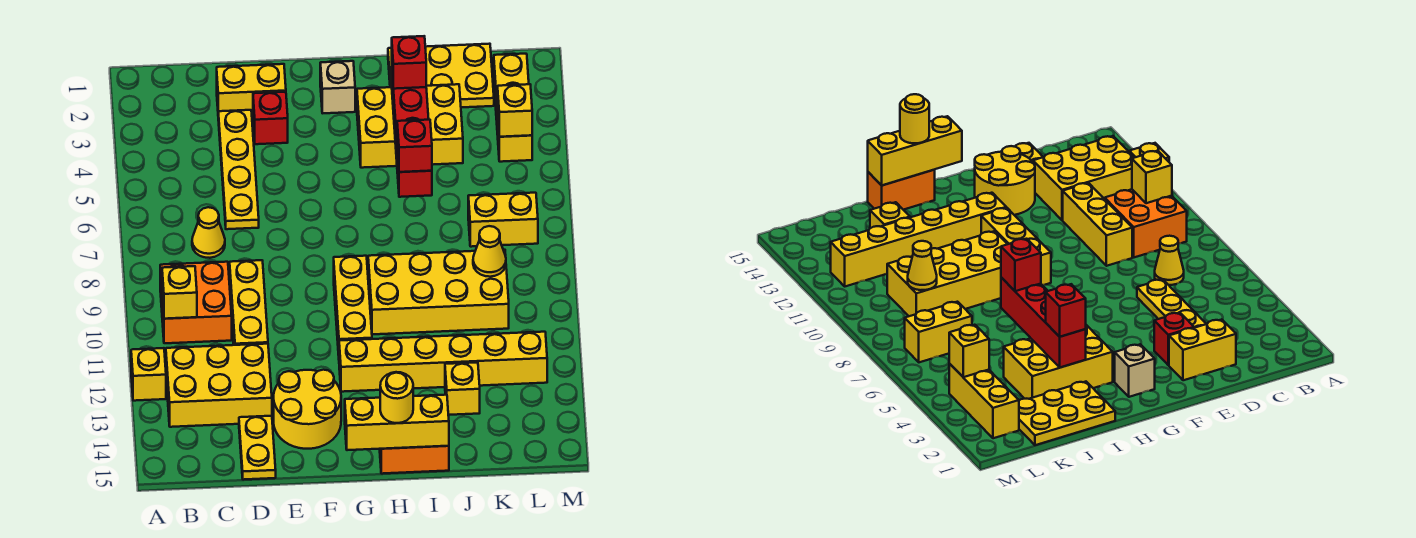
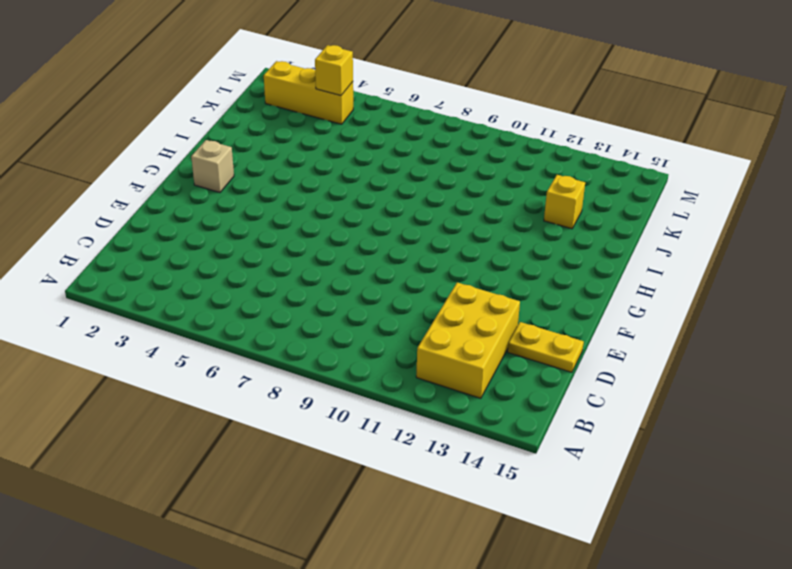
none -> yellow brick A12 level 1
none -> orange brick B9:C10 level 1
none -> yellow cone C7 level 1

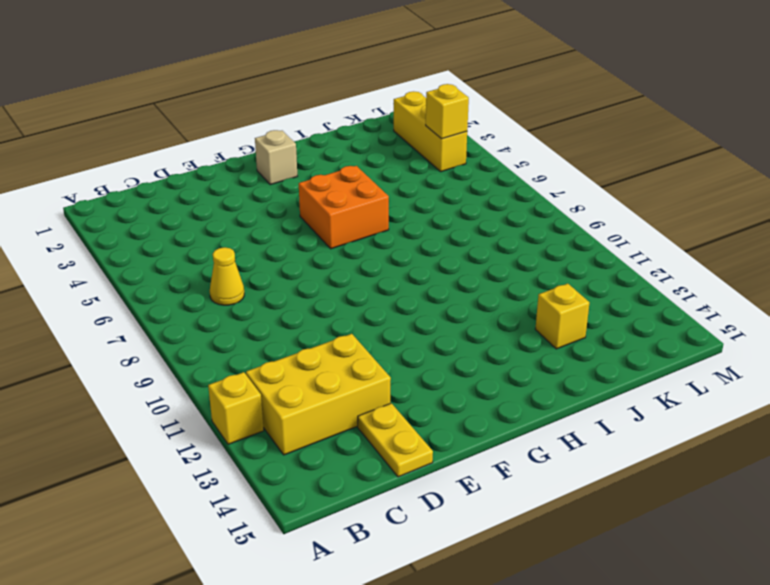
orange brick G5:H6 level 1 -> orange brick B9:C10 level 1
none -> yellow brick D2:E2 level 1
none -> yellow plate D3:D6 level 1
none -> yellow brick D9:D11 level 1

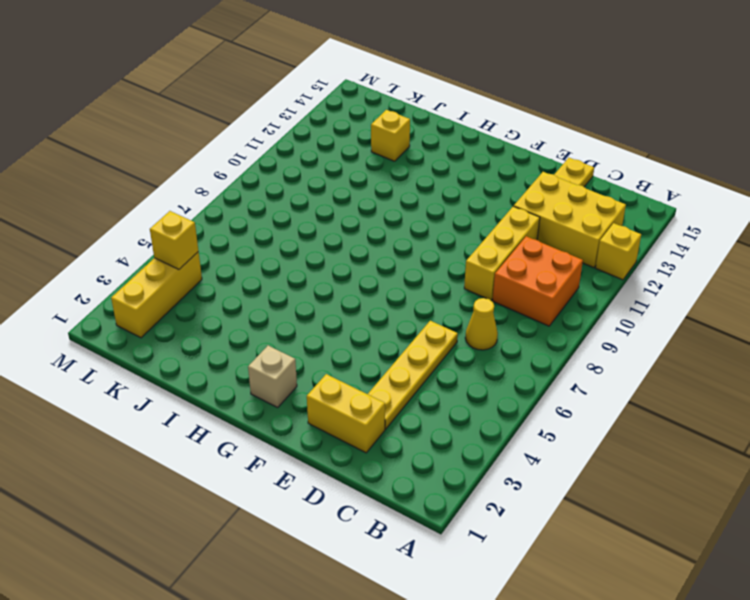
none -> red brick E3 level 1
none -> yellow round brick E13:F14 level 1
none -> yellow brick G9:G11 level 1

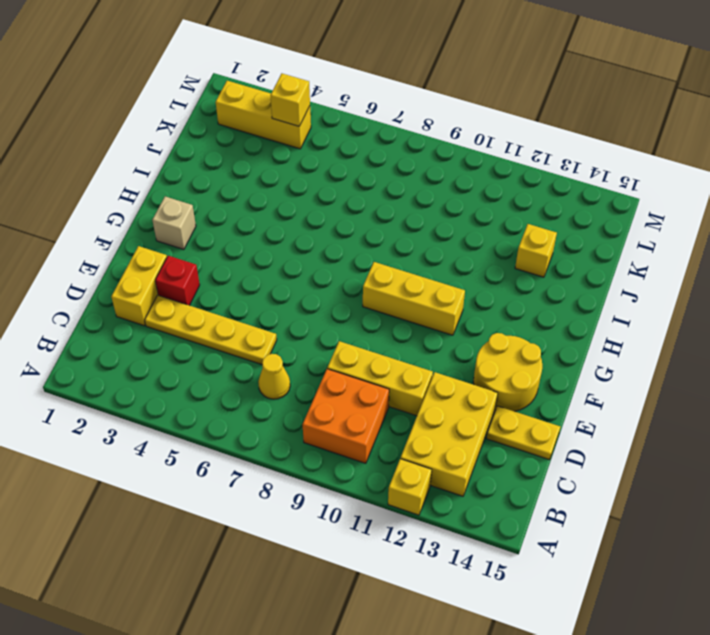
none -> yellow brick G12:L12 level 1
none -> yellow brick H3:J4 level 1
none -> yellow brick H9:K10 level 1

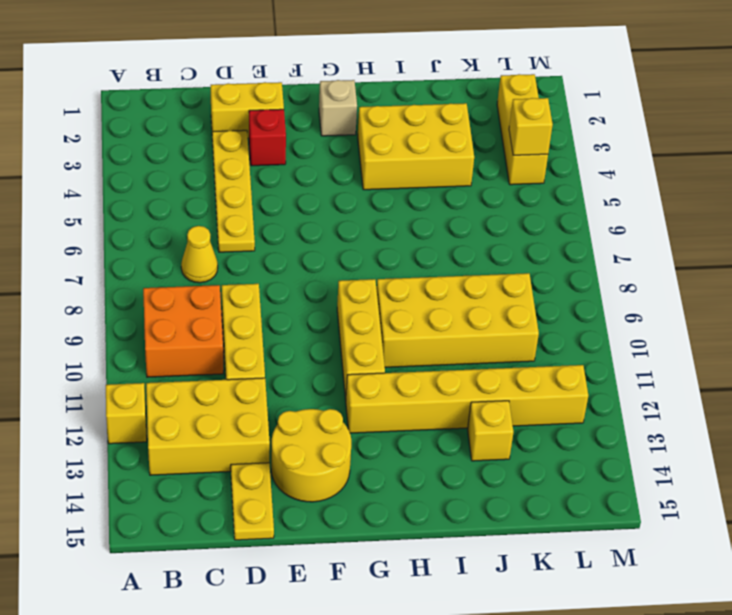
none -> orange brick H15:I15 level 1
none -> yellow plate I1:K2 level 1
none -> yellow brick K7:L7 level 1

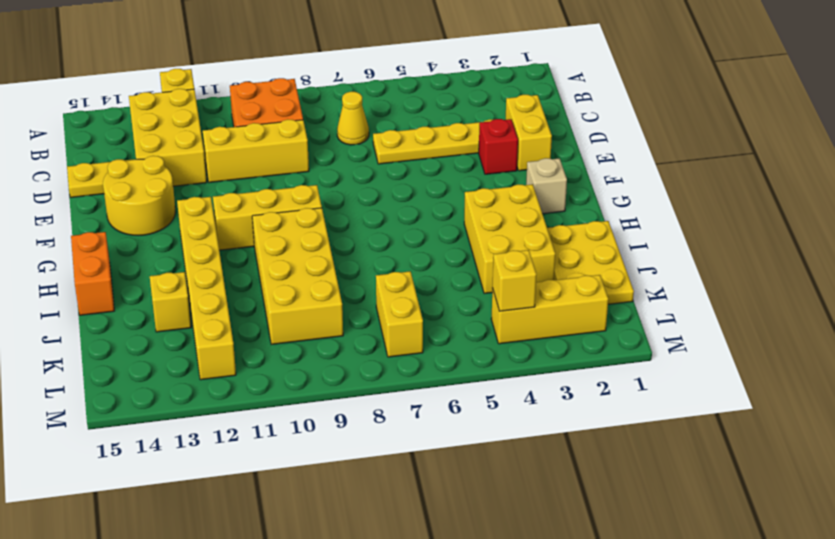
none -> yellow brick B10 level 2
none -> yellow brick G15:I15 level 2
none -> red brick I3:I6 level 2

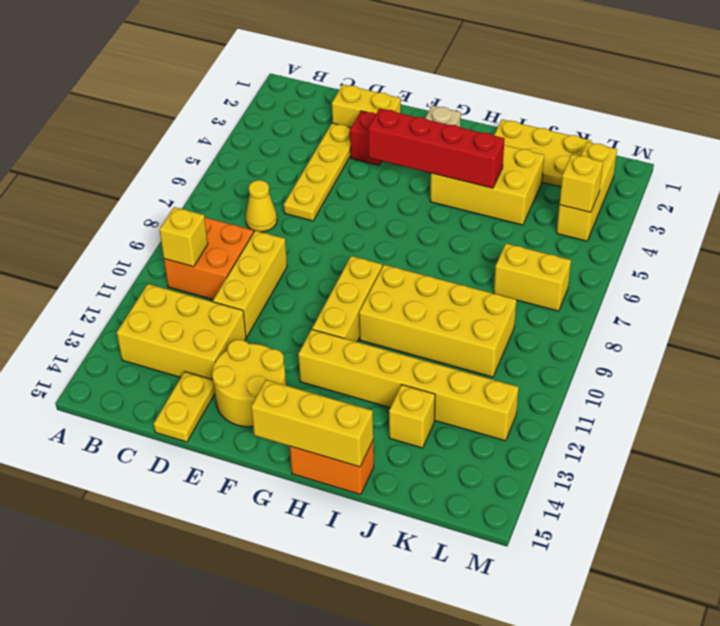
red brick F4:I4 level 2 -> red brick I3:I6 level 2
none -> yellow brick A12 level 1
none -> yellow cone K9 level 2
none -> yellow round brick H15 level 3

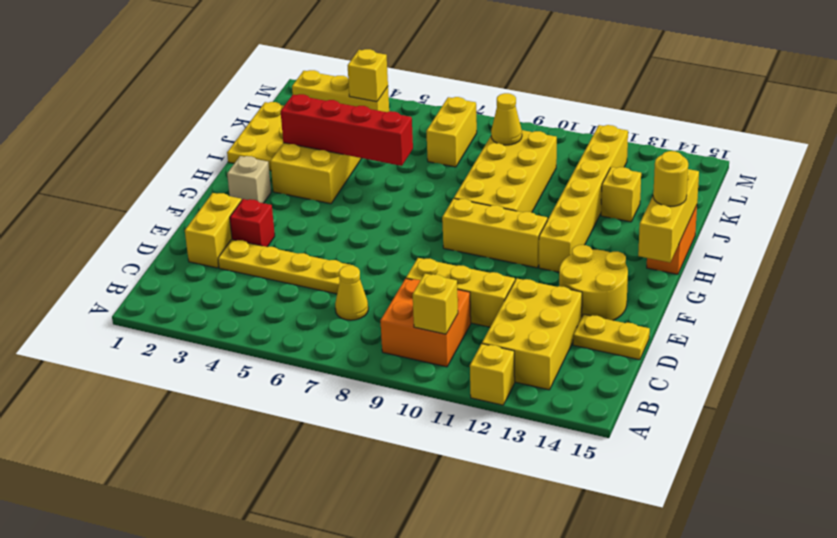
none -> red brick I3 level 3
none -> red brick I6 level 3

